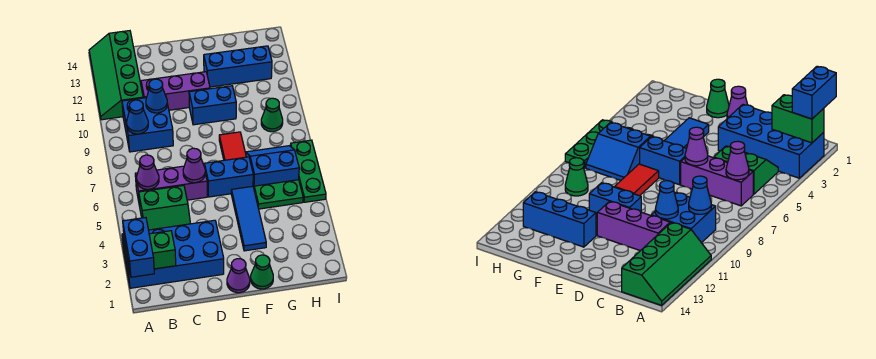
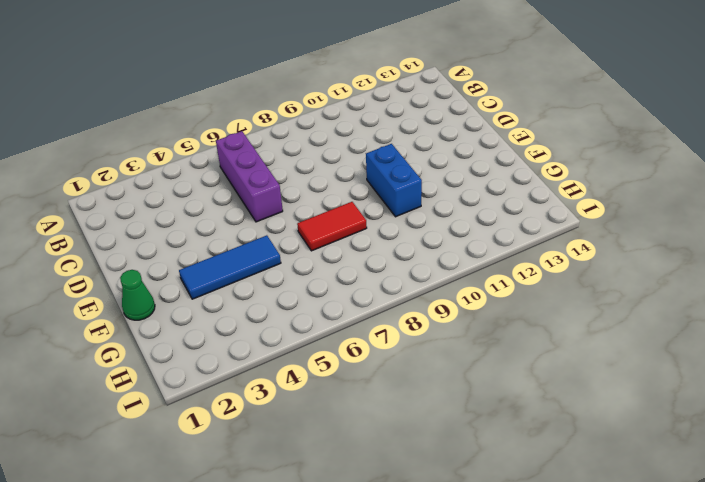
none -> blue brick A2:D3 level 1
none -> green slope A11:B14 level 1 top B
none -> green slope B4:C5 level 1 top 5

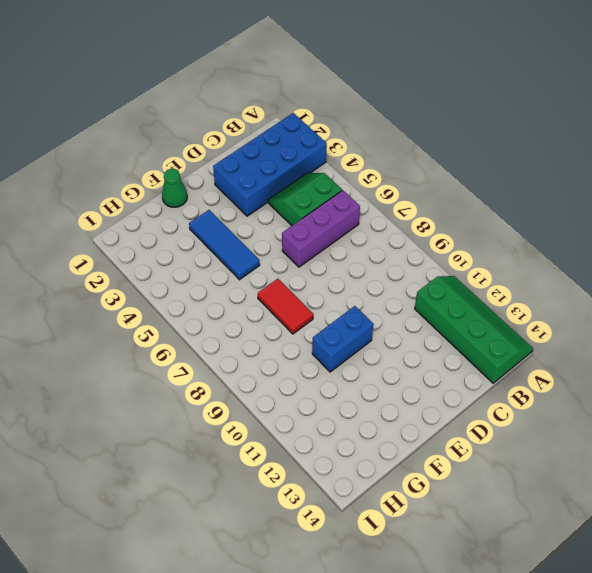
none -> blue brick B9:C10 level 1
none -> purple brick C11:E11 level 1
none -> purple cone E1 level 1

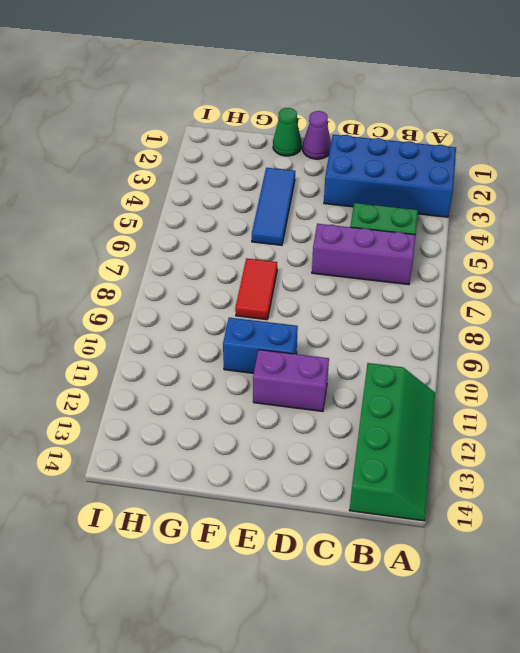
purple brick D11:E11 level 1 -> purple brick C11:E11 level 1
none -> blue brick B9:C10 level 1
none -> blue brick E6:F6 level 1
none -> blue brick F12:H12 level 1

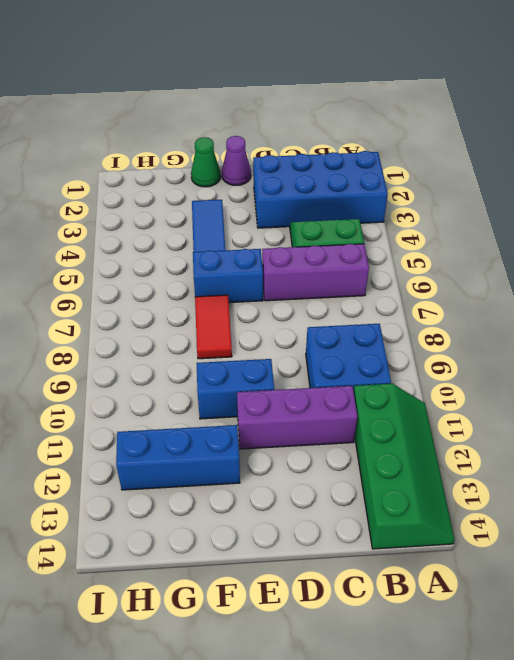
none -> green plate G5:H5 level 1
none -> blue slope G6:H7 level 1 top 6
none -> green cone H9 level 1

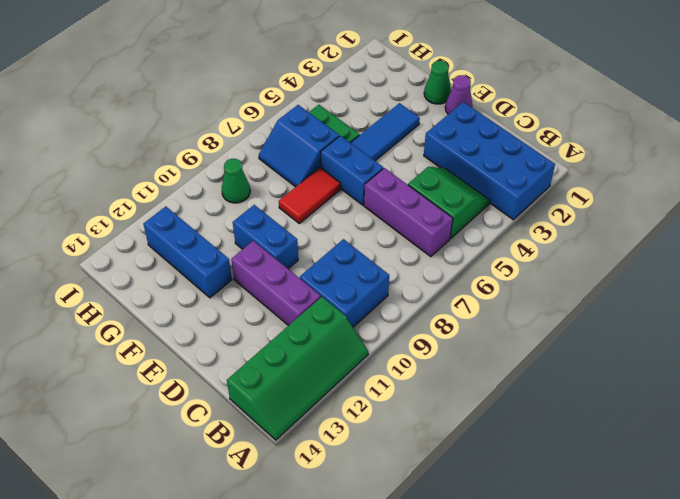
none -> green plate I5:I7 level 1
none -> green brick A2:B2 level 2
none -> purple cone B6 level 2

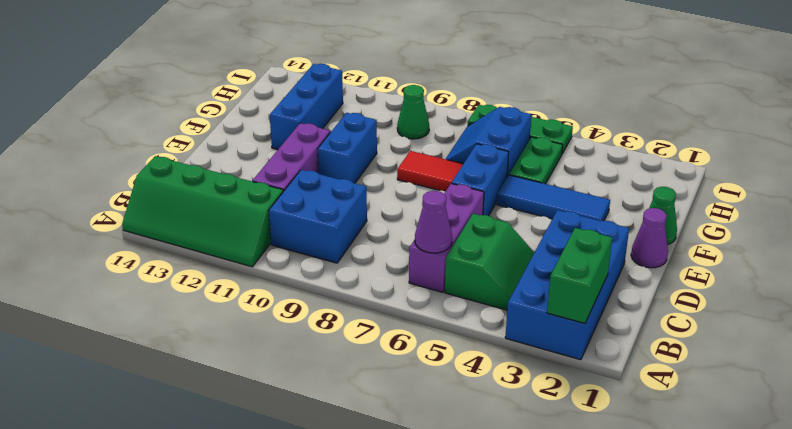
none -> blue cone B9 level 2
none -> blue cone C10 level 2
none -> purple cone D6 level 2

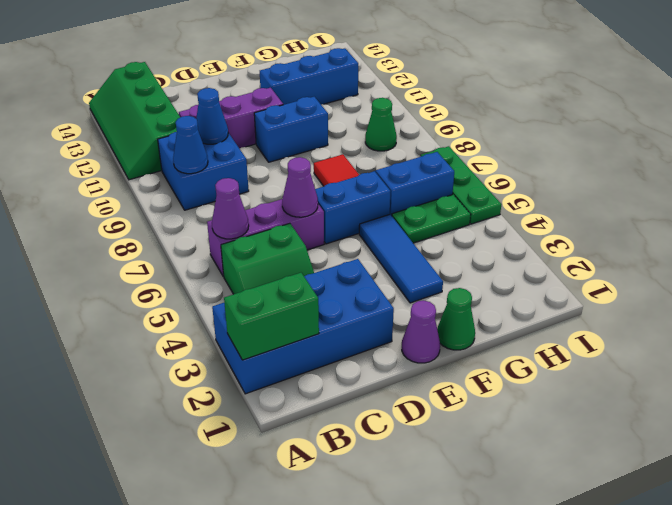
none -> blue brick A1:A2 level 3

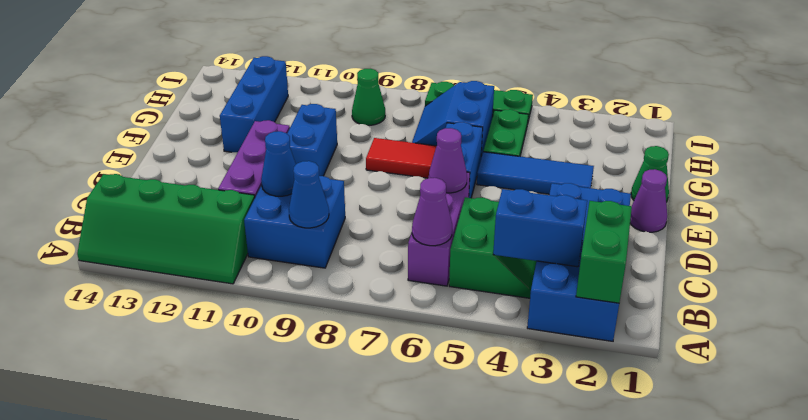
blue brick B3:B4 level 2 -> blue brick A1:A2 level 3

